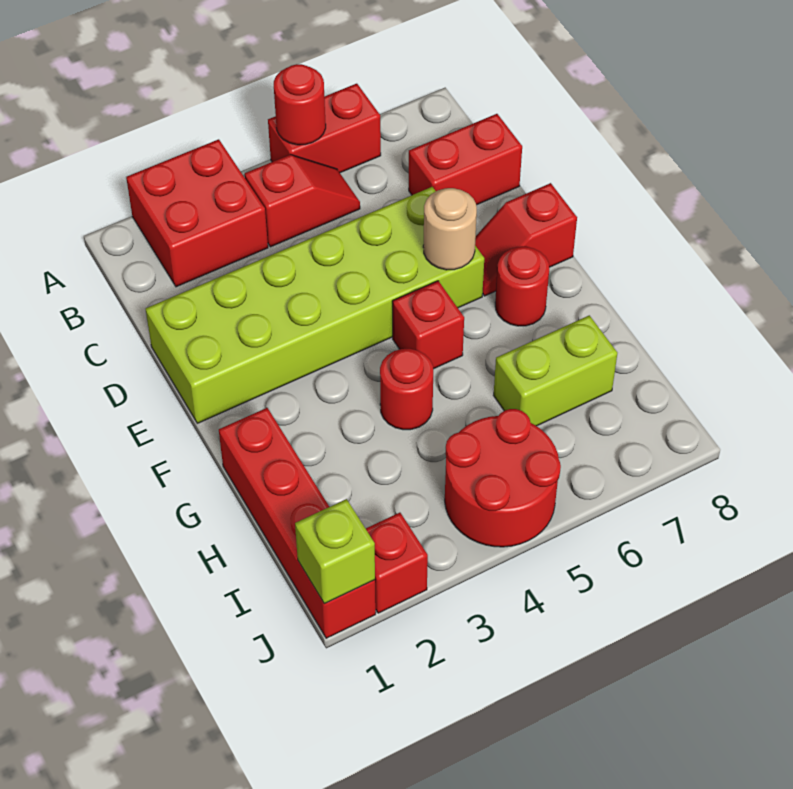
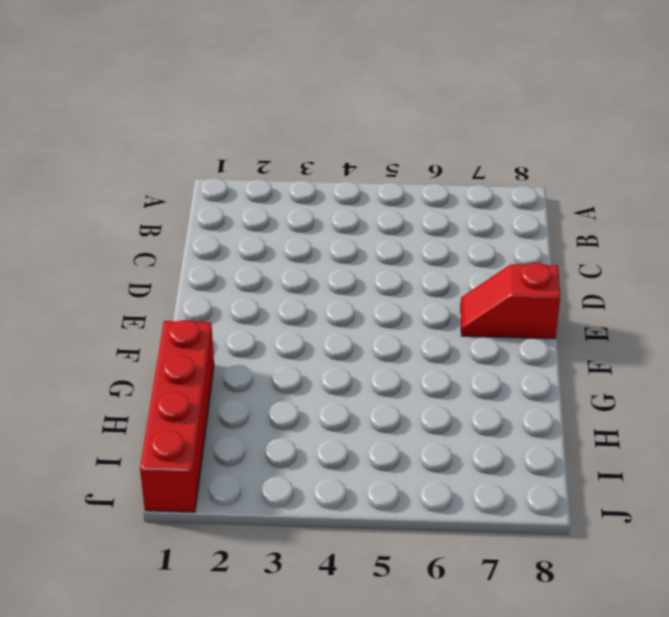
none -> red brick A2:B3 level 1
none -> red brick A5:A6 level 1
none -> red slope B4:B5 level 1 top 4

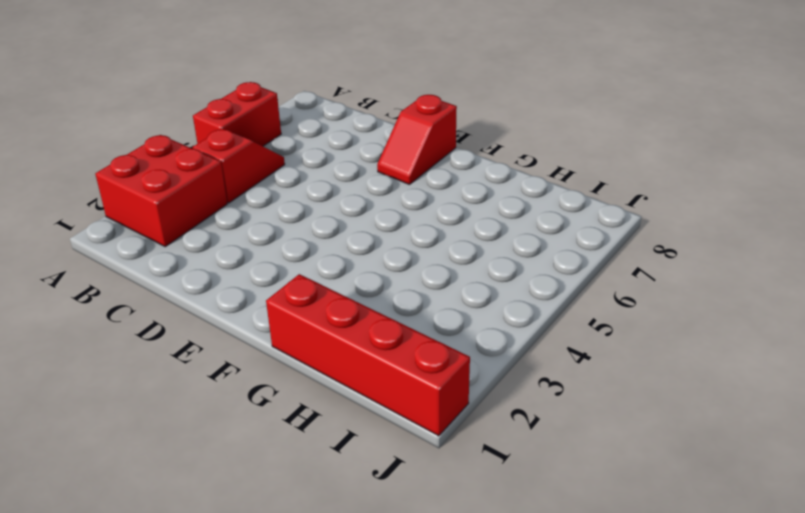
none -> red brick C7:C8 level 1
none -> lime brick D1:E6 level 1
none -> red brick F5 level 1

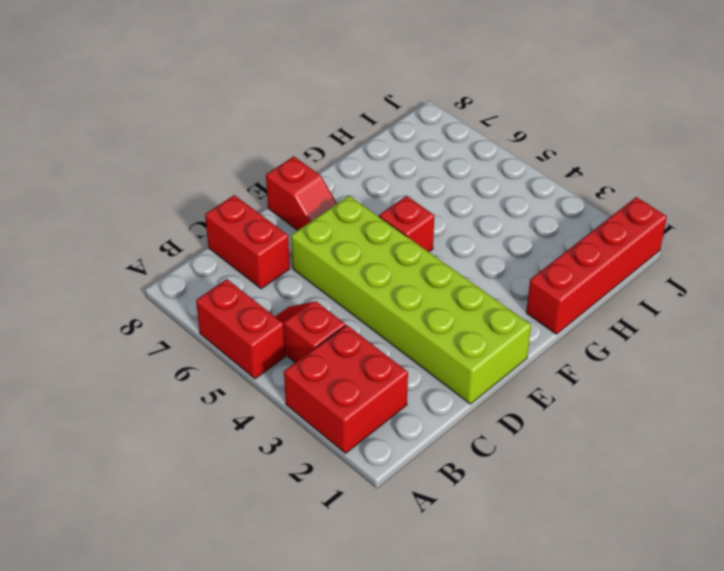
none -> red round brick F7 level 1
none -> red round brick G4 level 1
none -> lime brick H6:H7 level 1

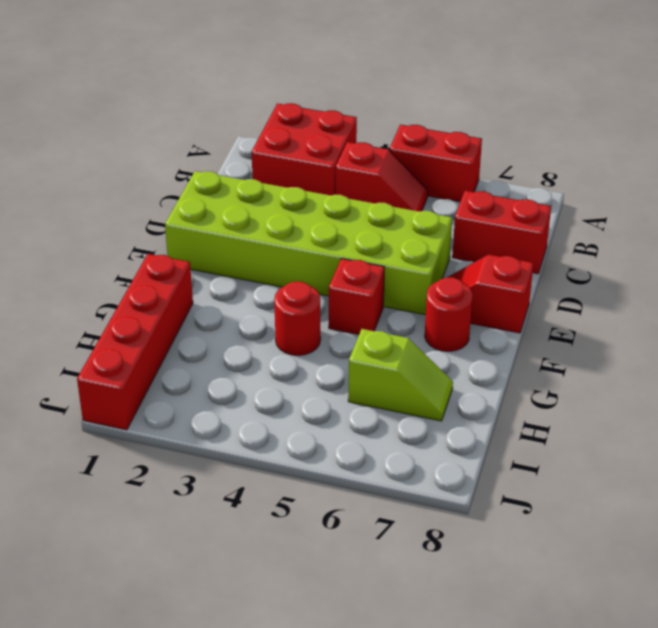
lime slope H6:H7 level 1 top 6 -> lime brick H6:H7 level 1
none -> red round brick I4:J5 level 1
none -> red brick J2 level 1
none -> red round brick A5 level 2

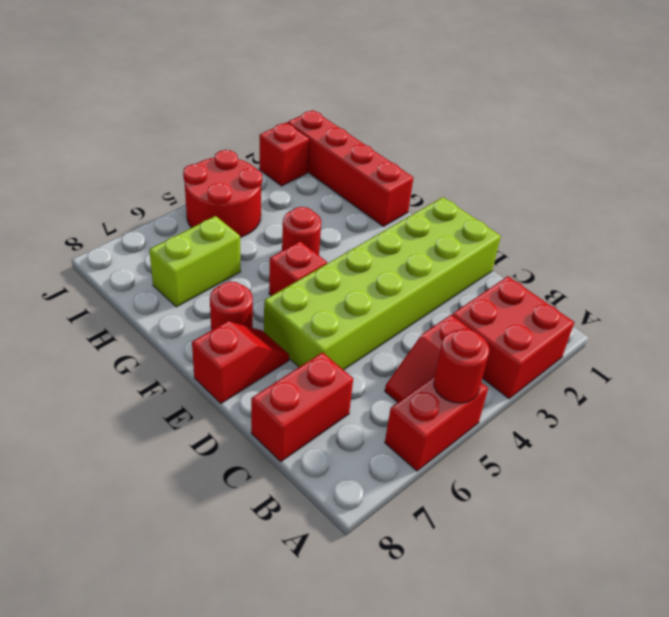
none -> tan round brick E6 level 2
none -> lime brick J1 level 2

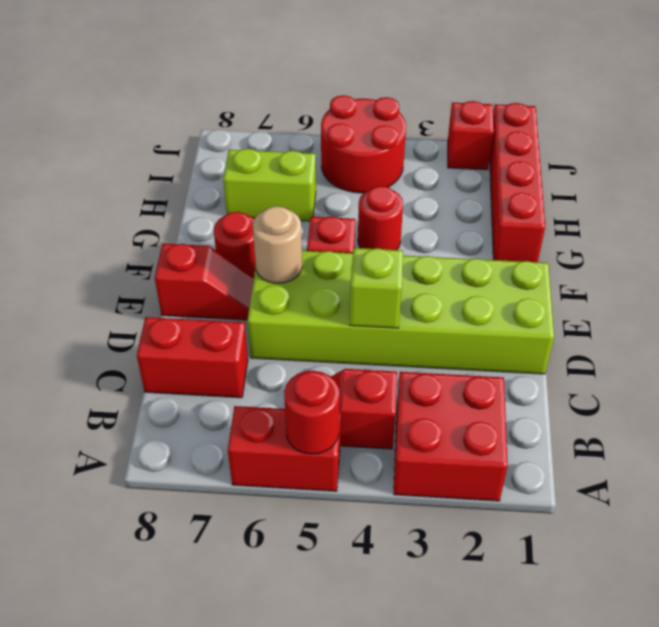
lime brick D4 level 2 -> lime brick J1 level 2

